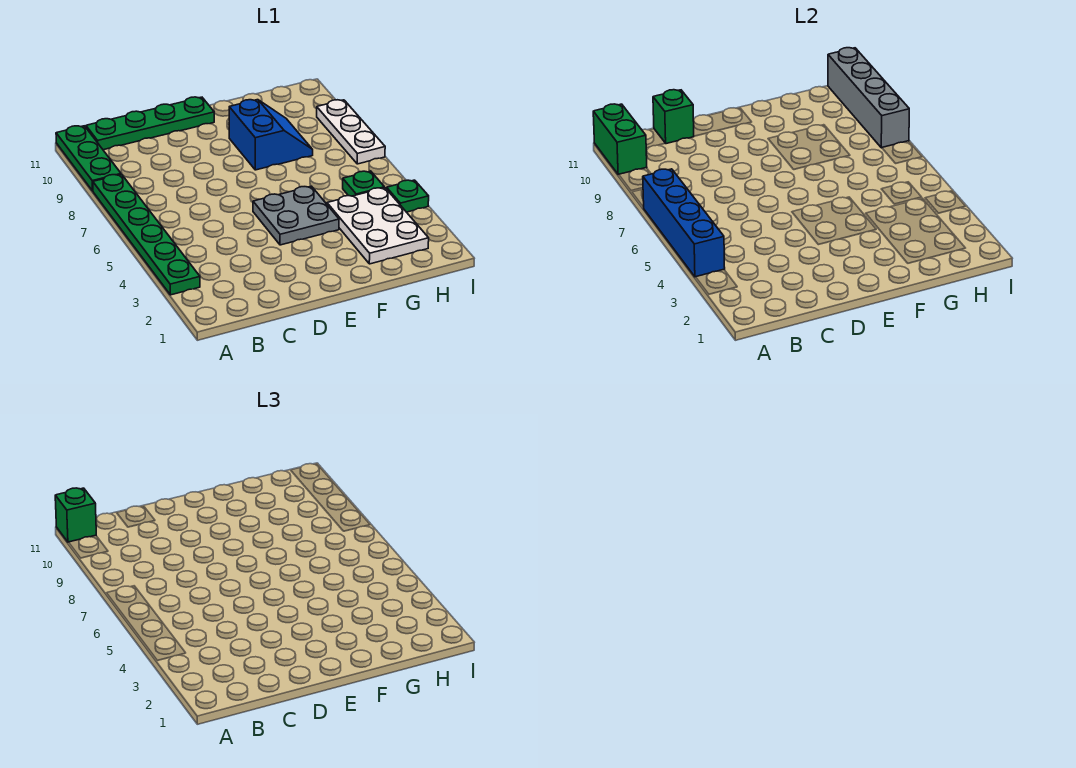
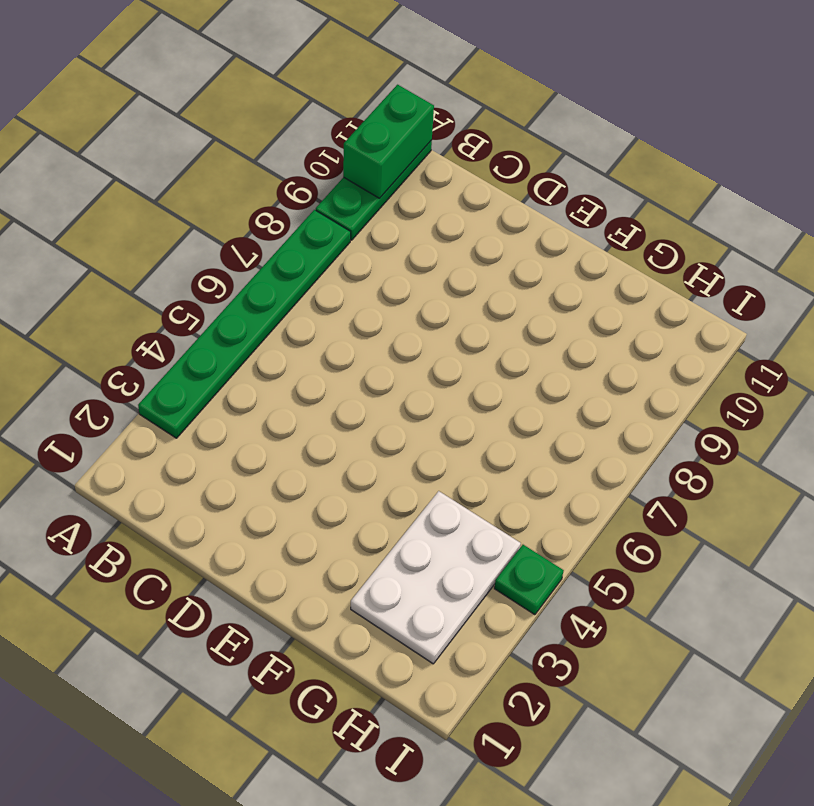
none -> green plate B11:E11 level 1
none -> grey plate E4:F5 level 1
none -> blue slope F8:G9 level 1 top F

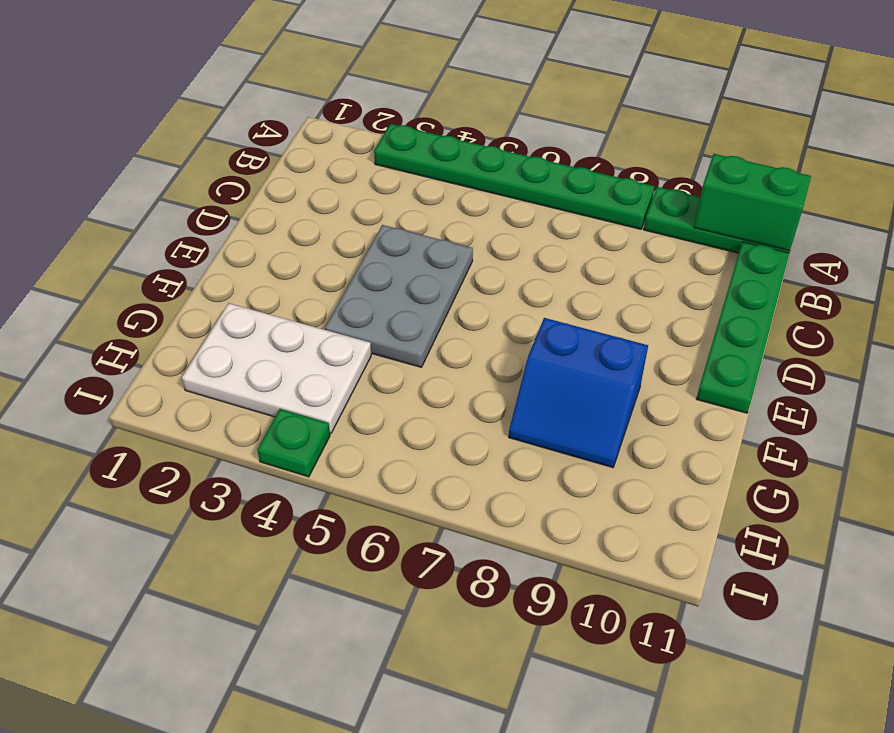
grey plate D4:F5 level 1 -> grey plate E4:F5 level 1
none -> green plate H5 level 1
none -> white plate I7:I9 level 1
none -> blue brick A4:A7 level 2

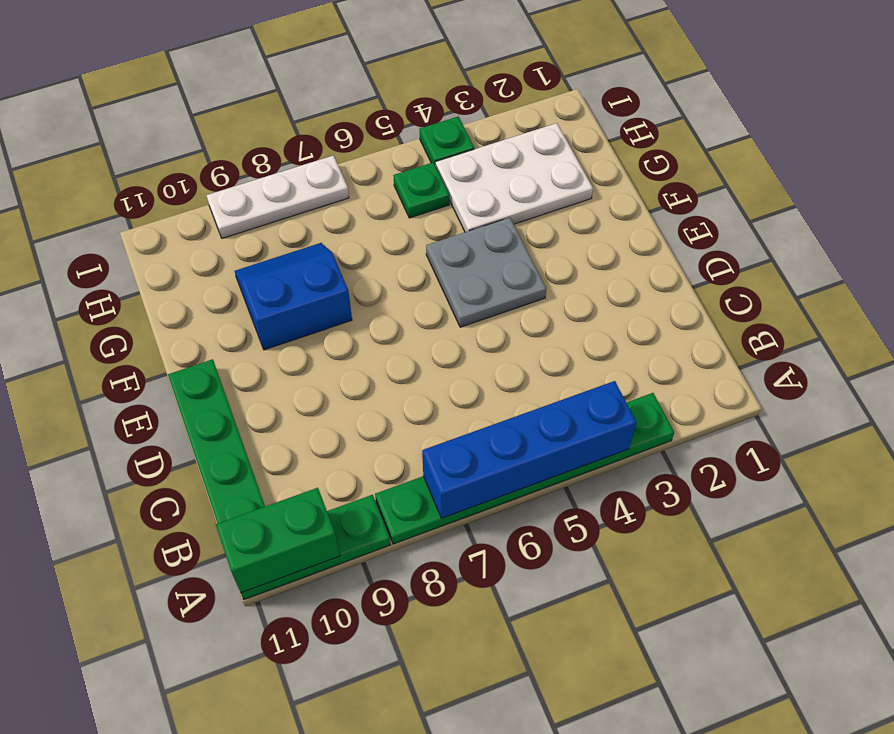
none -> green brick C11 level 2
none -> grey brick I8:I11 level 2
none -> green brick A11 level 3

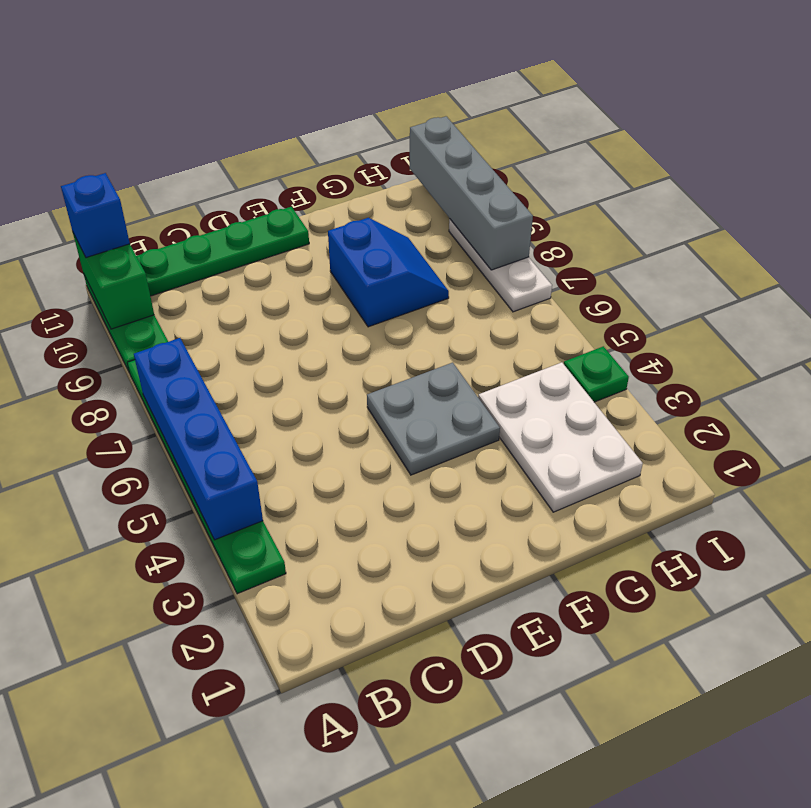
blue brick A11 level 3 -> green brick A11 level 3
none -> green plate H5 level 1
none -> green brick C11 level 2

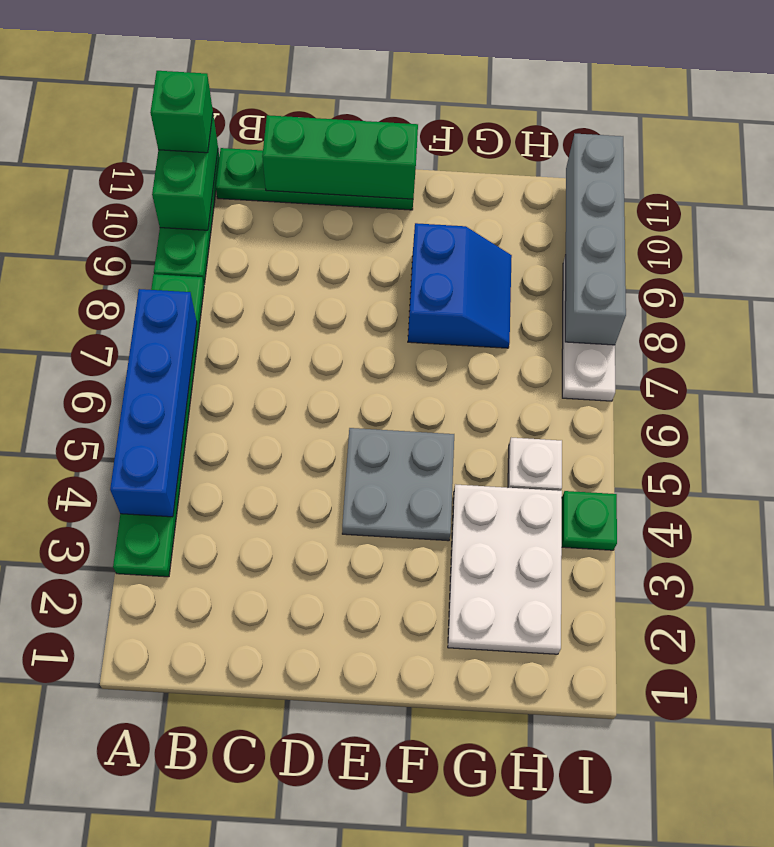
green brick C11:E11 level 2 -> green brick C11 level 2
white plate H5 level 1 -> green plate H5 level 1

